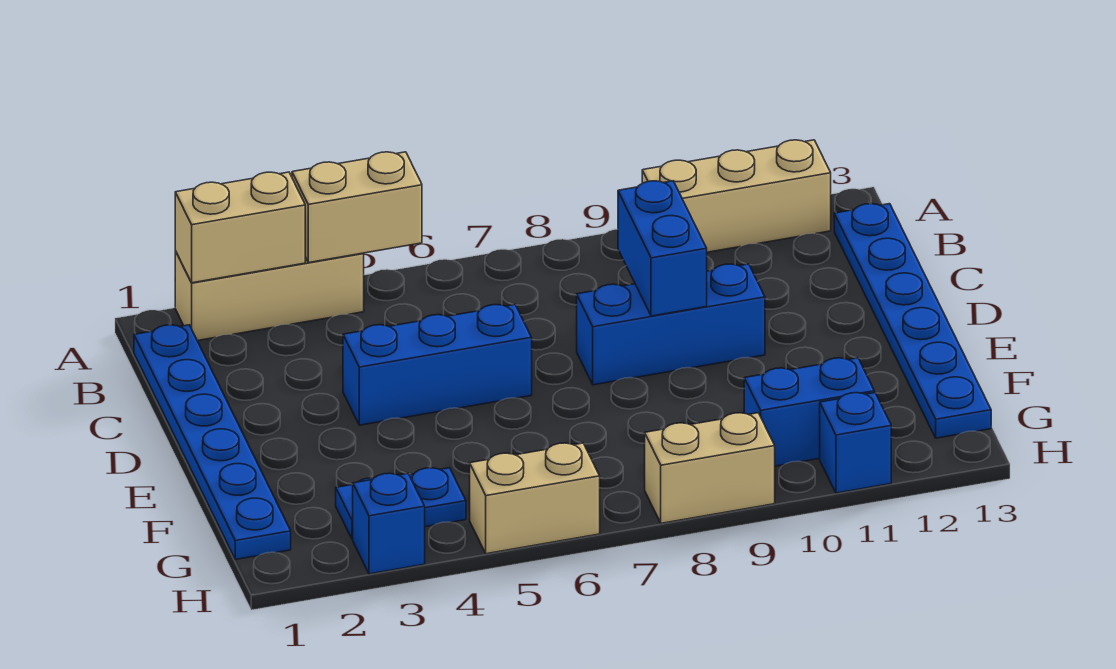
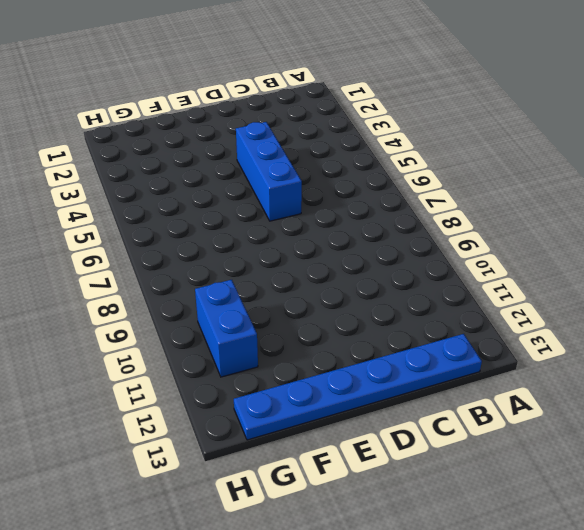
none -> tan brick A2:A4 level 1
none -> tan brick A10:A12 level 1
none -> blue plate B1:G1 level 1

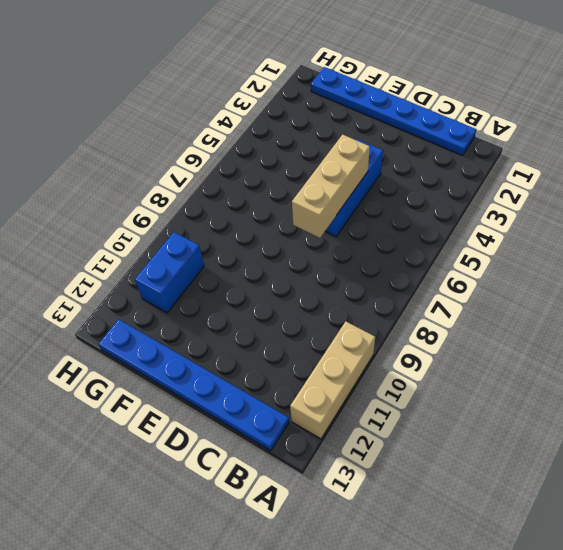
tan brick D5:D7 level 2 -> tan brick A2:A4 level 1
none -> blue brick D8:D10 level 1
none -> blue plate G3:G4 level 1
none -> blue brick H3 level 1

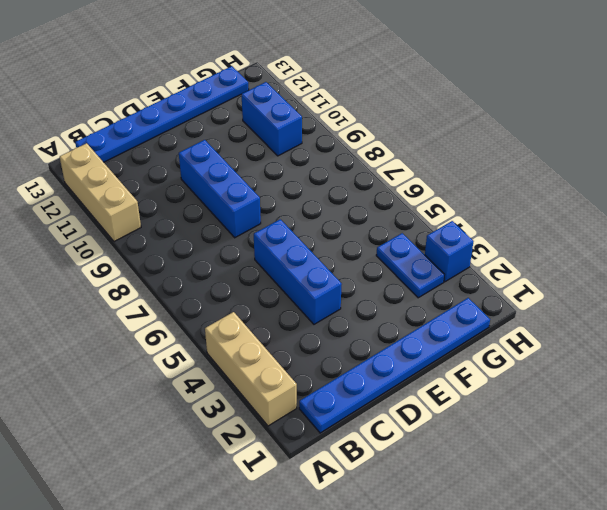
none -> tan brick H5:H6 level 1
none -> tan brick H8:H9 level 1
none -> blue brick H11 level 1

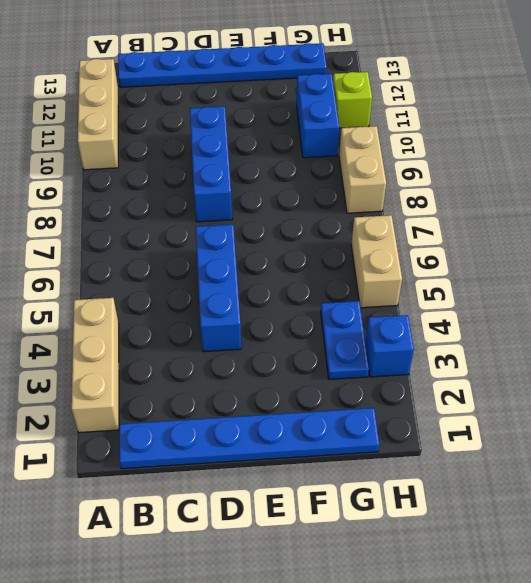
lime brick H11 level 1 -> blue brick H11 level 1
none -> tan brick A2:A3 level 2
none -> tan brick A4:A5 level 2
none -> blue brick C9:D9 level 2

